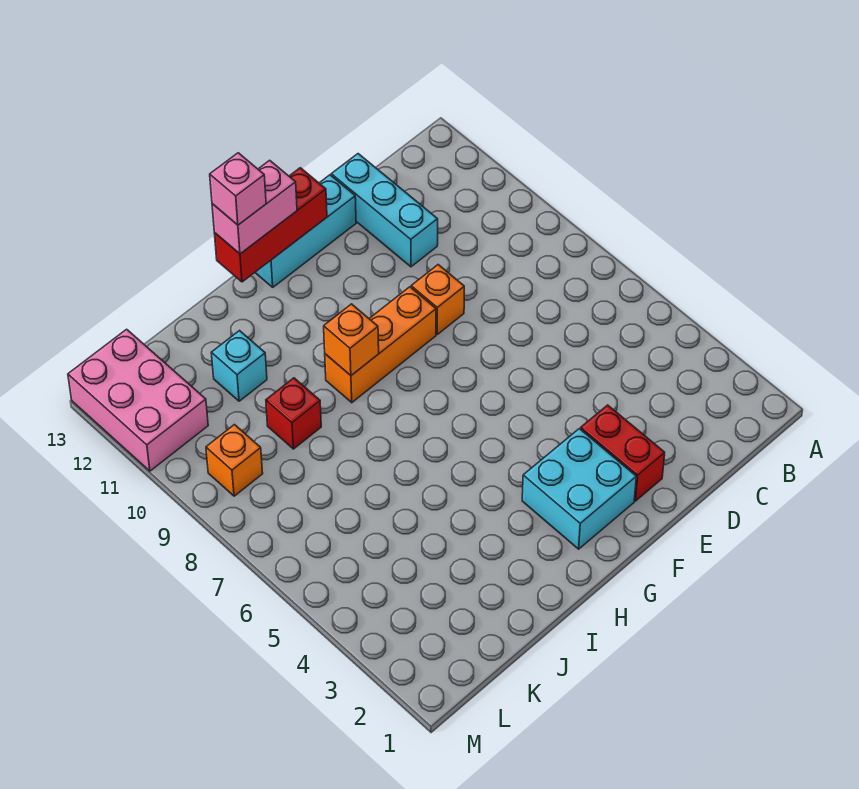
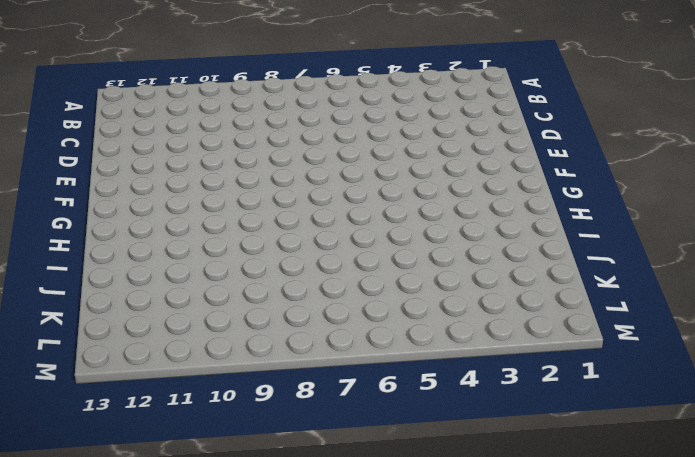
none -> cyan brick D11:D13 level 1
none -> red brick E2:E3 level 1
none -> orange brick E9 level 1

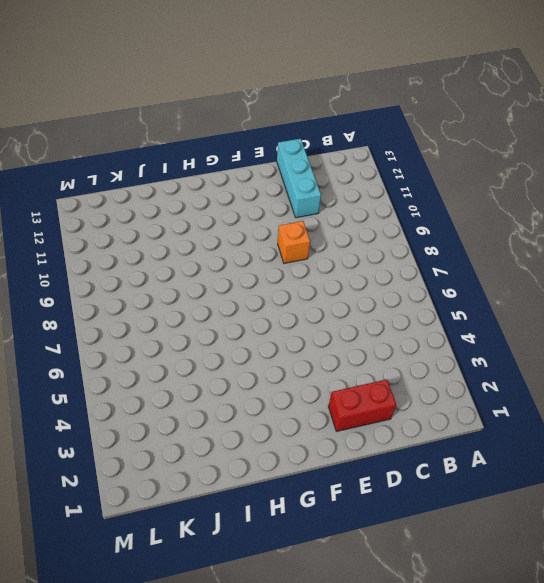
red brick D2:E2 level 1 -> red brick E2:E3 level 1
none -> cyan brick E13:G13 level 1
none -> cyan brick F2:G3 level 1
none -> orange brick F9:H9 level 1

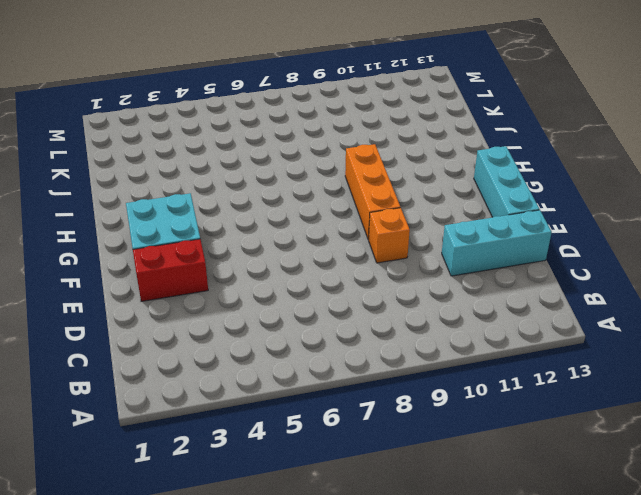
none -> red brick J9 level 1
none -> cyan brick J11 level 1
none -> orange brick L9 level 1

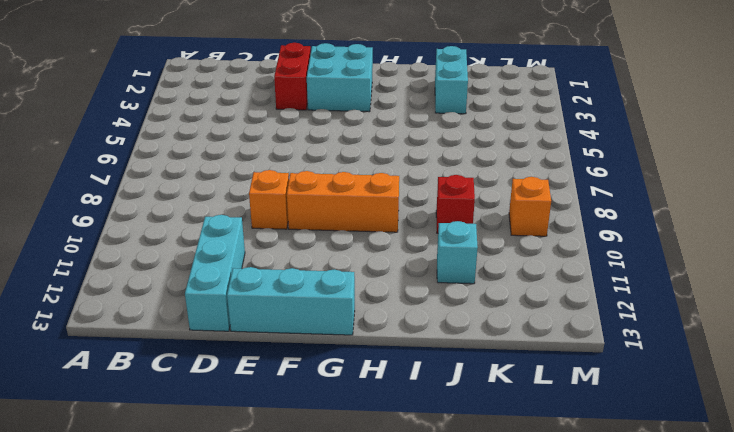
cyan brick J2:J3 level 1 -> none
none -> pink brick L11:M13 level 1
none -> red brick F13:H13 level 2
none -> orange brick H9 level 2

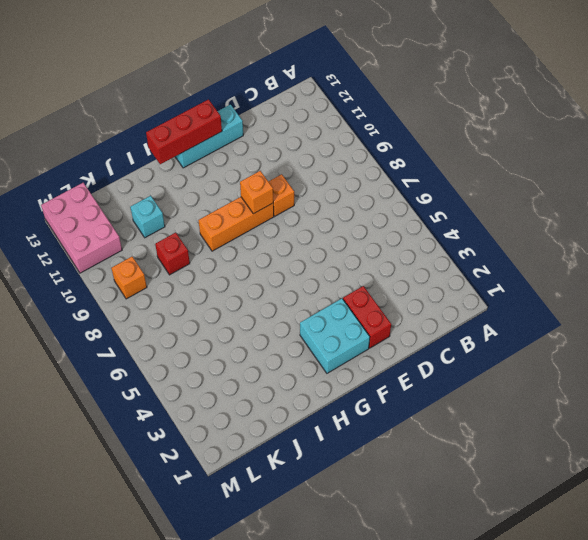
orange brick F9 level 2 -> orange brick H9 level 2
none -> cyan brick D11:D13 level 1
none -> pink brick G13:H13 level 3
none -> pink brick H13 level 4

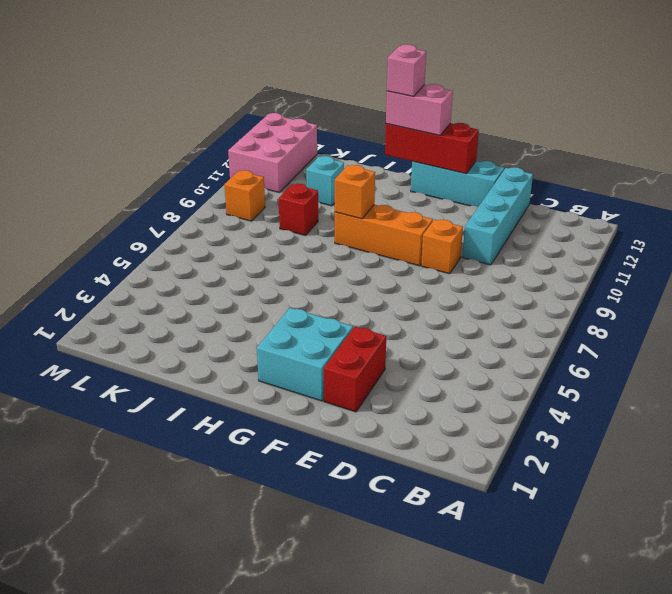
cyan brick D10:D13 level 1 -> cyan brick D11:D13 level 1

